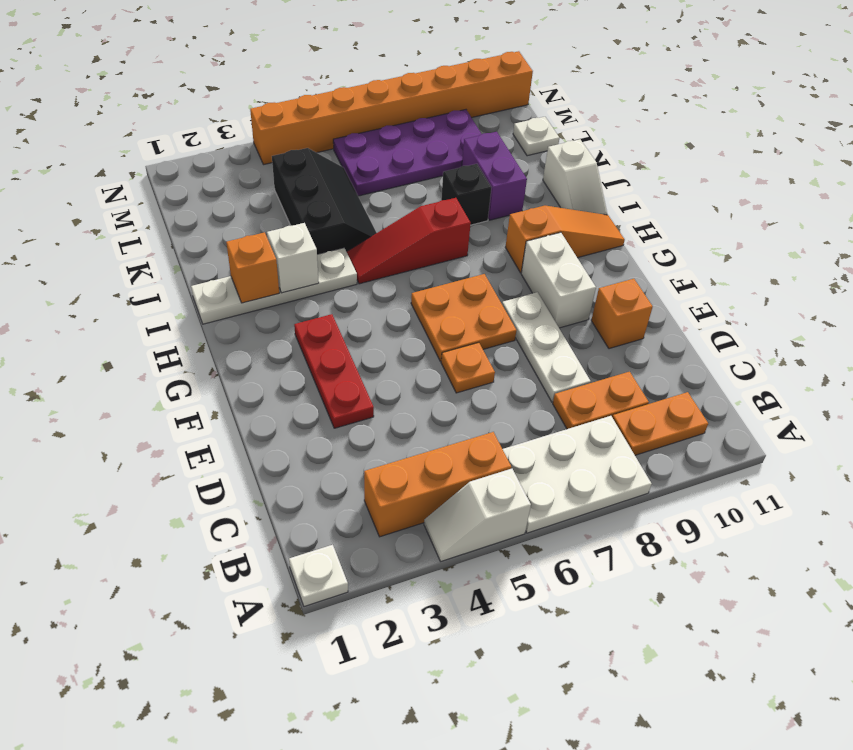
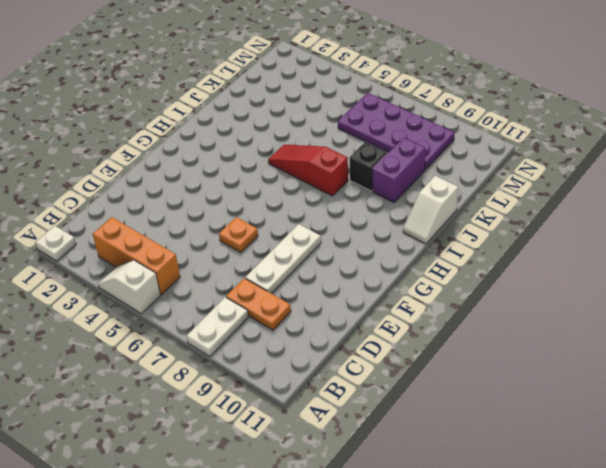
white plate A8:B8 level 1 -> white plate A6:B8 level 1
none -> orange plate B9:B10 level 1
none -> red plate E3:G3 level 1
none -> orange brick E10 level 1

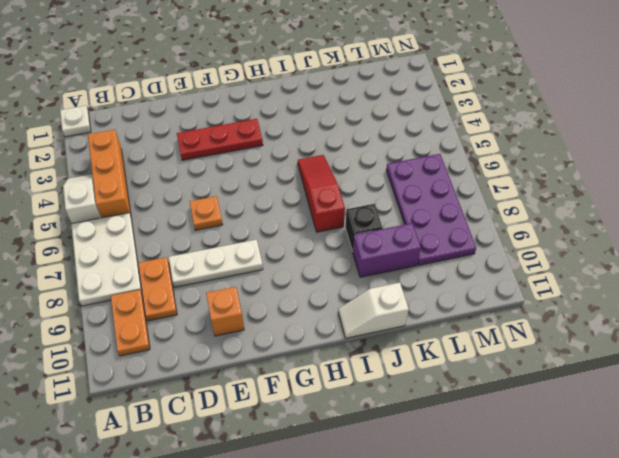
none -> orange plate F6:G7 level 1
none -> white brick F9:G9 level 1
none -> orange slope H9:H11 level 1 top 9

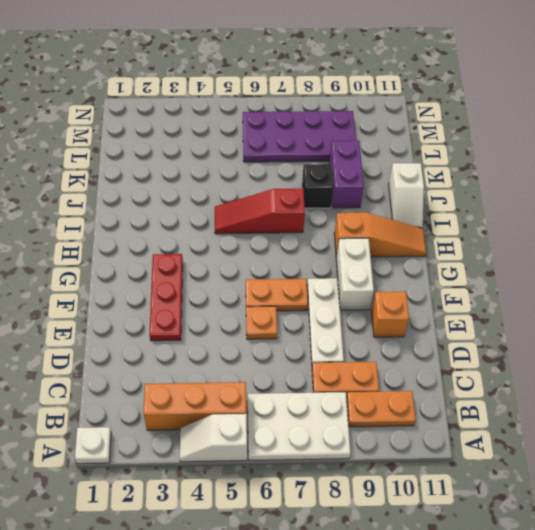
orange plate F6:F7 level 1 -> orange plate F6:G7 level 1
none -> white plate I1:I4 level 1
none -> black slope J4:L5 level 1 top 4
none -> white plate L11 level 1

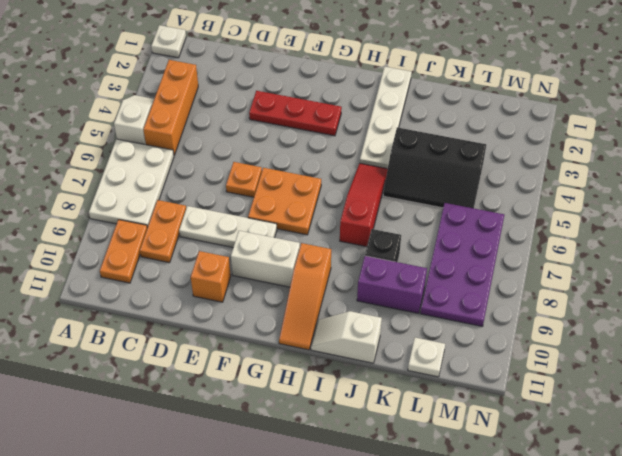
none -> orange brick N4:N11 level 1
none -> orange brick I2 level 2
none -> white brick I3 level 2

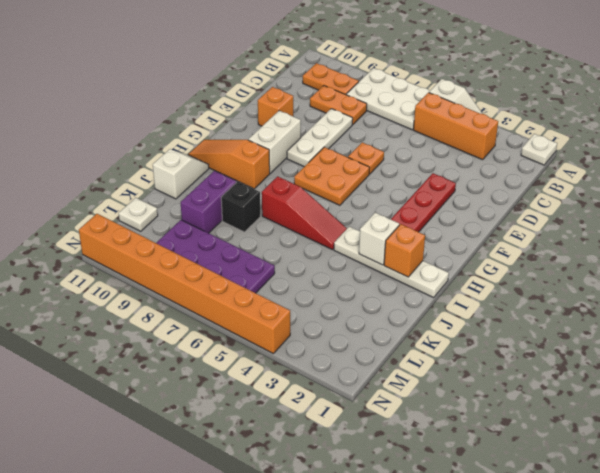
none -> black slope J4:L5 level 1 top 4

